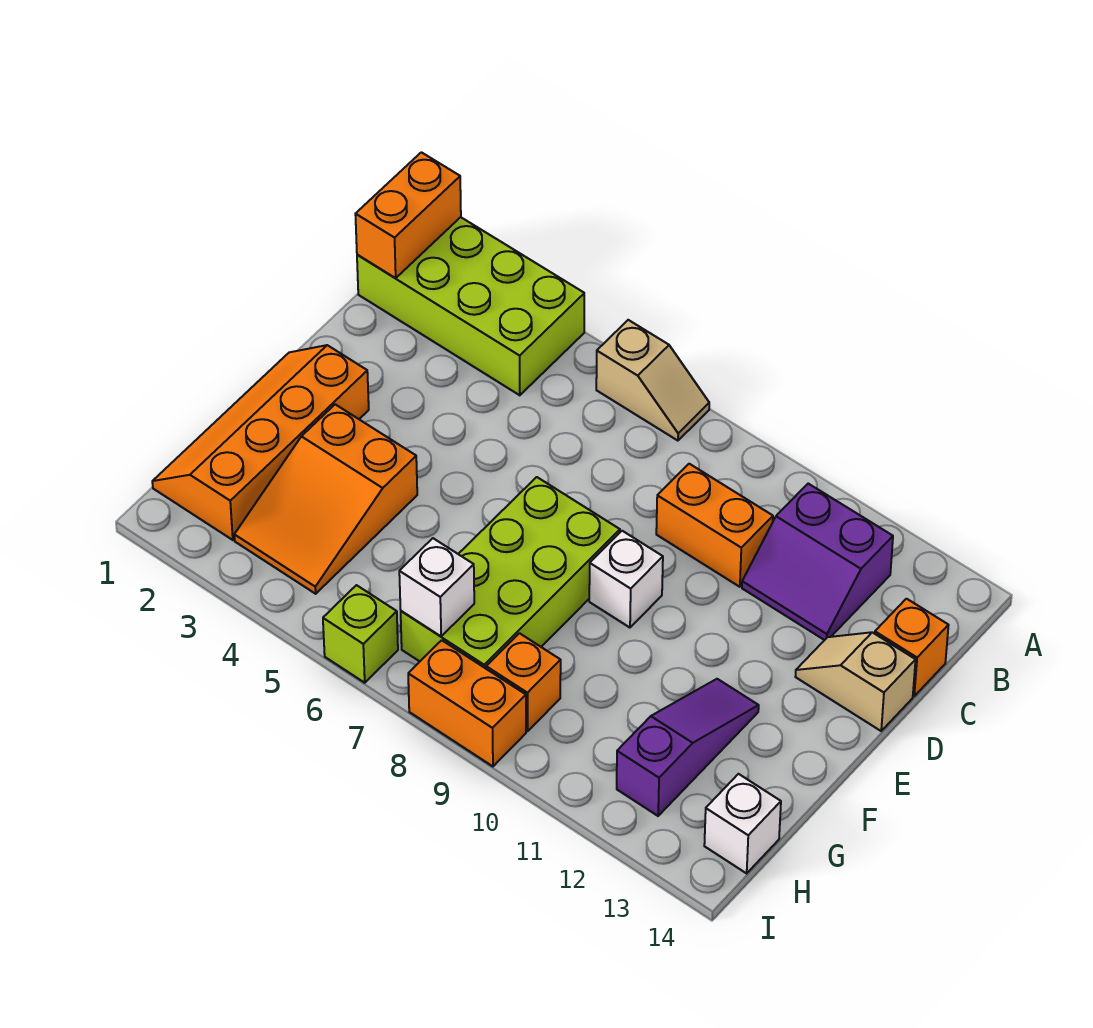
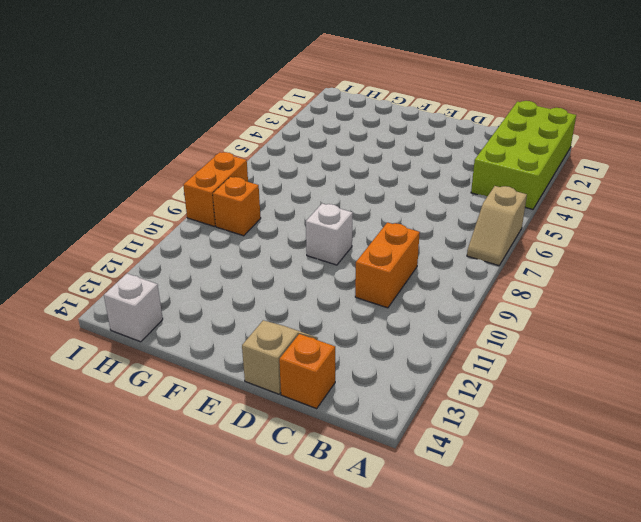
none -> purple slope B11:C12 level 1 top B
none -> orange slope E1:H2 level 1 top 2
none -> lime brick E7:H8 level 1

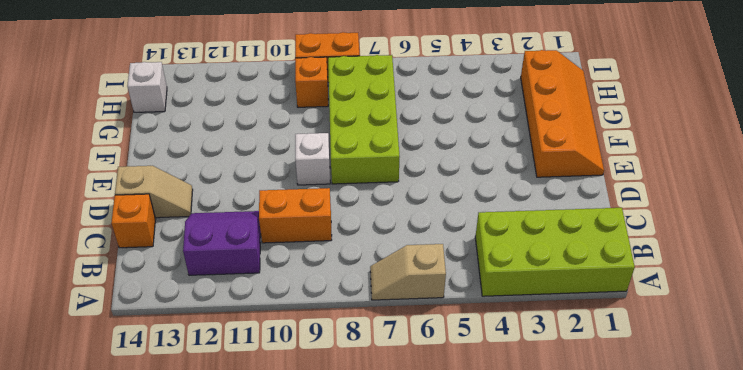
none -> orange slope F3:H4 level 1 top F
none -> purple slope F12:H12 level 1 top H
none -> lime brick I6 level 1

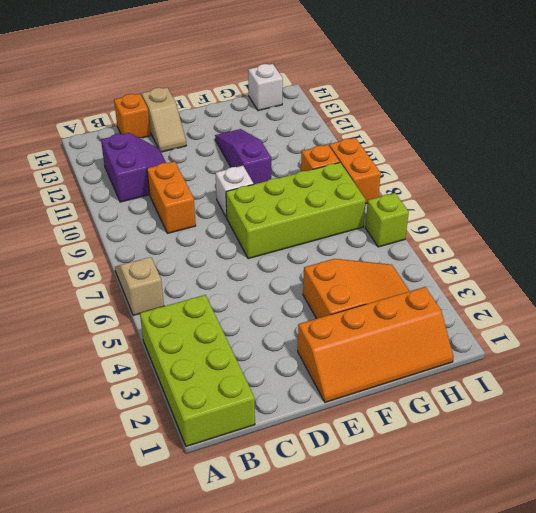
purple slope F10:F12 level 1 top 10 -> purple slope F12:H12 level 1 top H
none -> orange brick A1:B1 level 2
none -> white brick H7 level 2

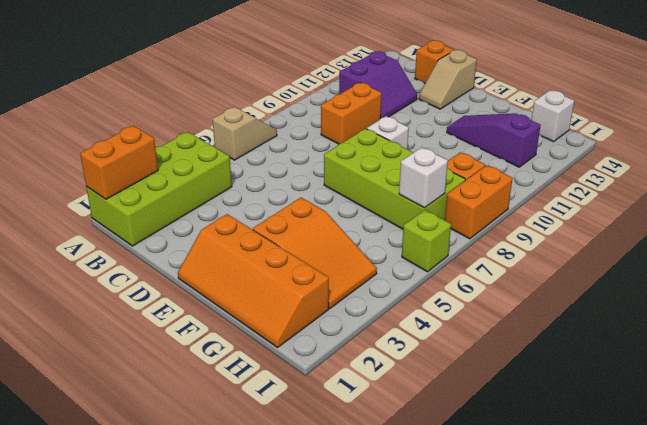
orange brick A1:A2 level 2 -> orange brick A1:B1 level 2

